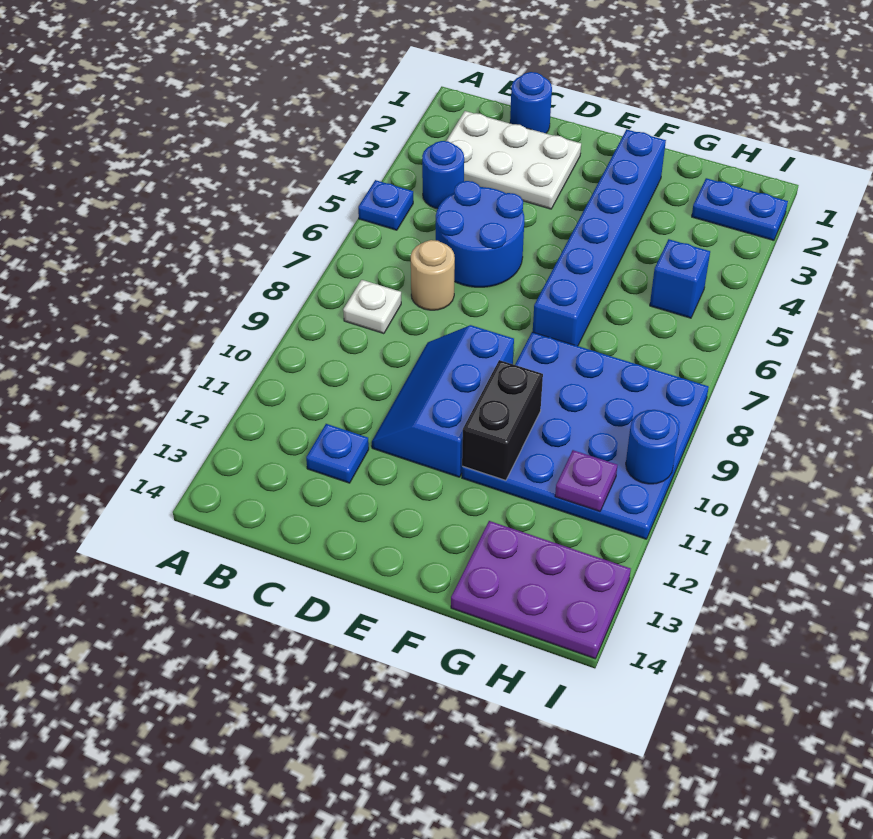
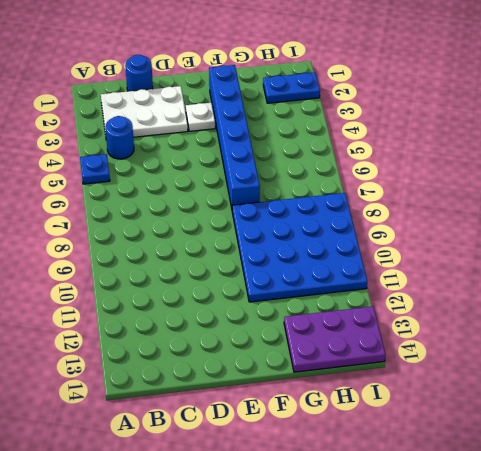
white plate E3 level 1 -> white plate B8 level 1
none -> blue round brick C5:D6 level 1
none -> tan round brick C7 level 1
none -> blue plate C12 level 1

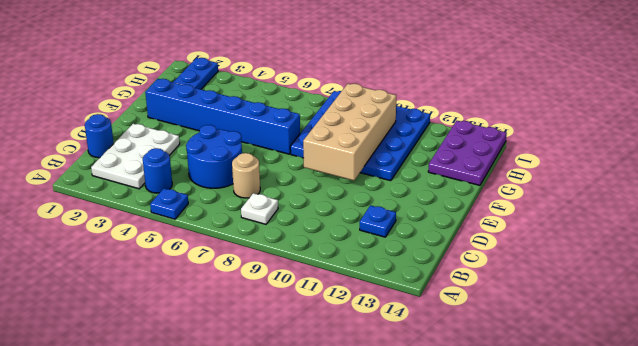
tan brick E9:H10 level 2 -> black brick F10:F11 level 2
none -> blue slope D9:E11 level 1 top E
none -> blue brick H5 level 1
none -> purple plate H11 level 2

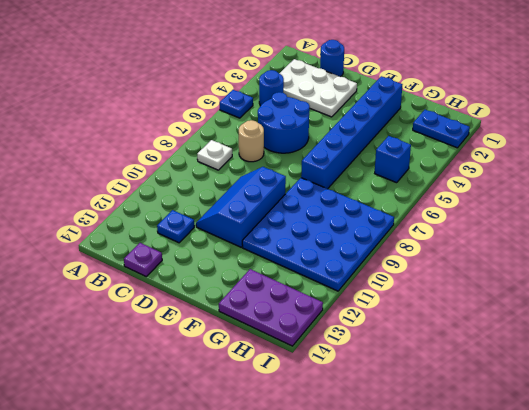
purple plate C14 level 1 -> purple plate H11 level 2
none -> black brick F10:F11 level 2
none -> blue round brick I10 level 2

